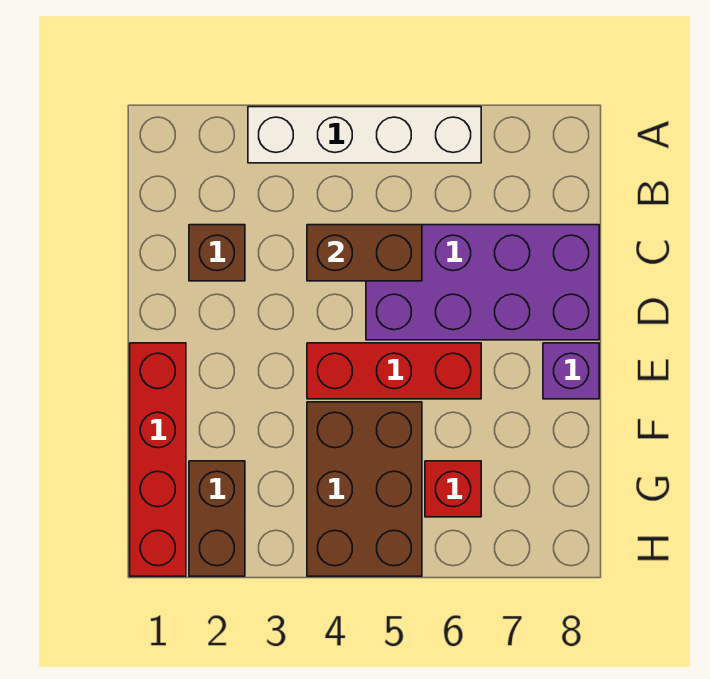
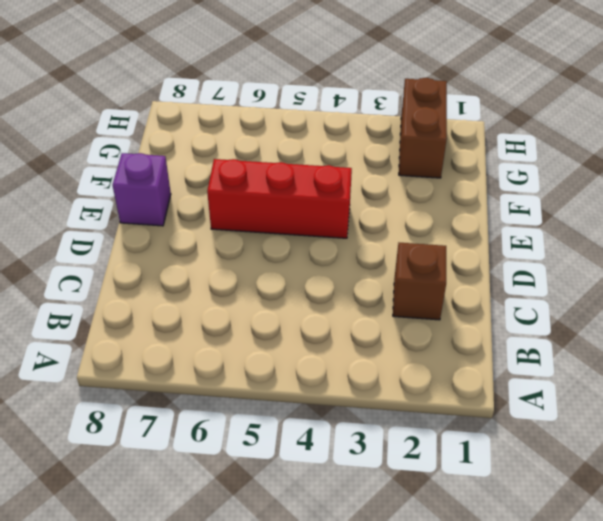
none -> white brick A3:A6 level 1
none -> purple brick C5:D8 level 1

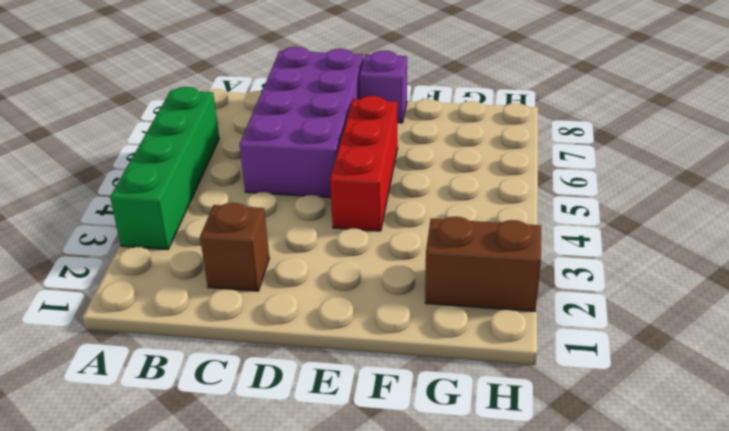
green brick A3:A6 level 1 -> white brick A3:A6 level 1
none -> red brick E1:H1 level 1
none -> brown brick F4:H5 level 1

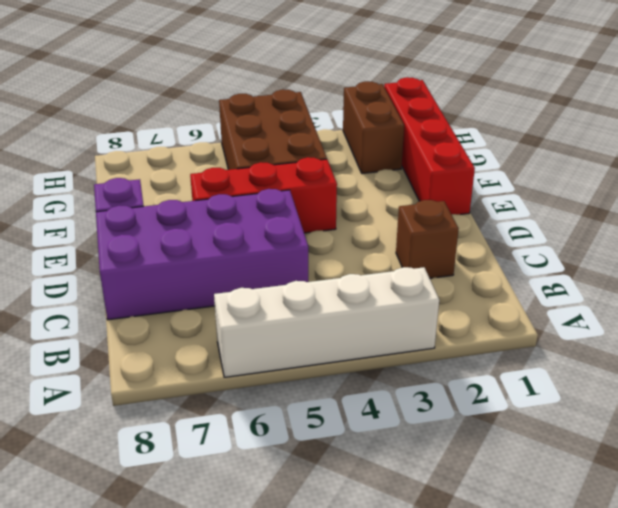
none -> red brick G6 level 1
none -> brown brick C4:C5 level 2

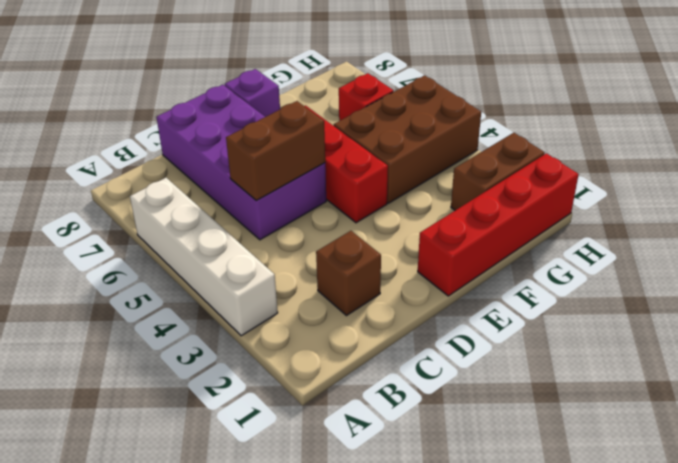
brown brick C5:D5 level 2 -> brown brick C4:C5 level 2

